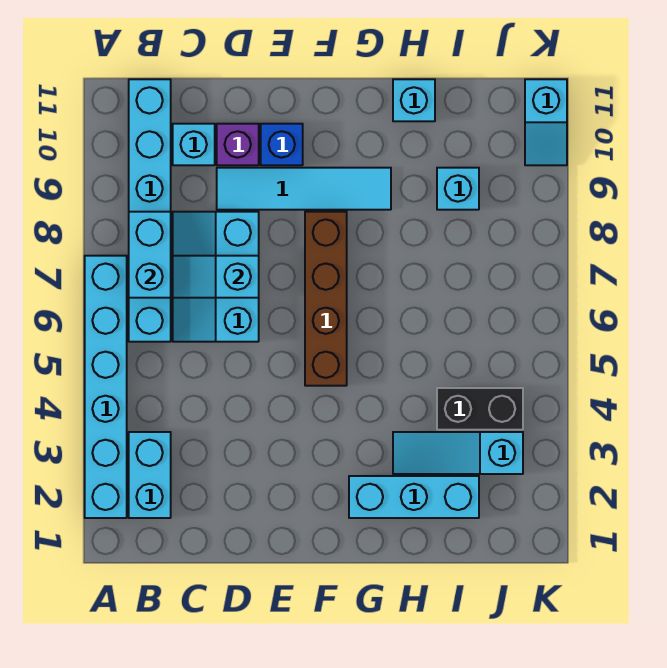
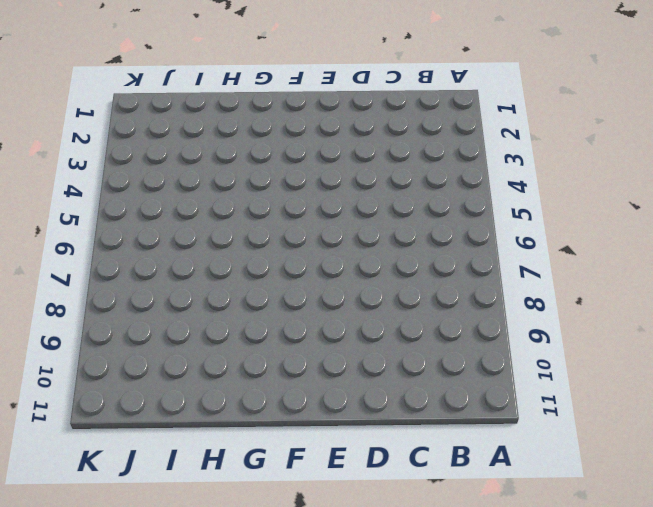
none -> cyan brick A2:A7 level 1
none -> cyan brick B2:B3 level 1
none -> cyan brick B6:B11 level 1

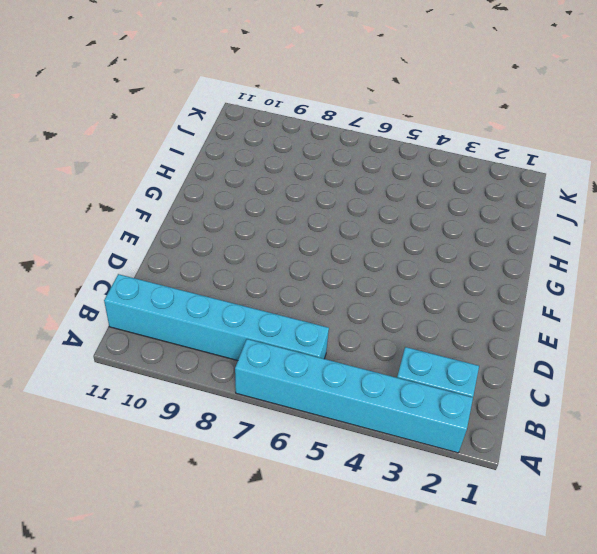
none -> cyan slope C6:D8 level 1 top D
none -> cyan brick C10 level 1
none -> cyan tile D9:G9 level 1

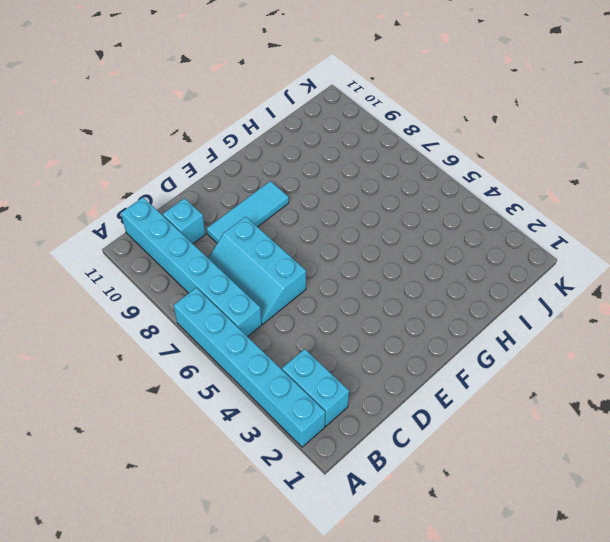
cyan tile D9:F9 level 1 -> cyan tile D9:G9 level 1
none -> purple brick D10 level 1
none -> blue brick E10 level 1
none -> brown brick F5:F8 level 1

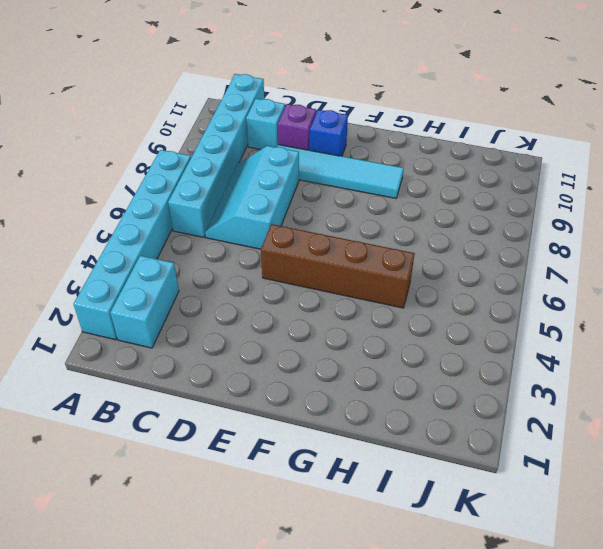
brown brick E5:H5 level 1 -> brown brick F5:F8 level 1
none -> cyan brick G2:I2 level 1
none -> cyan slope H3:J3 level 1 top J
none -> cyan brick H11 level 1

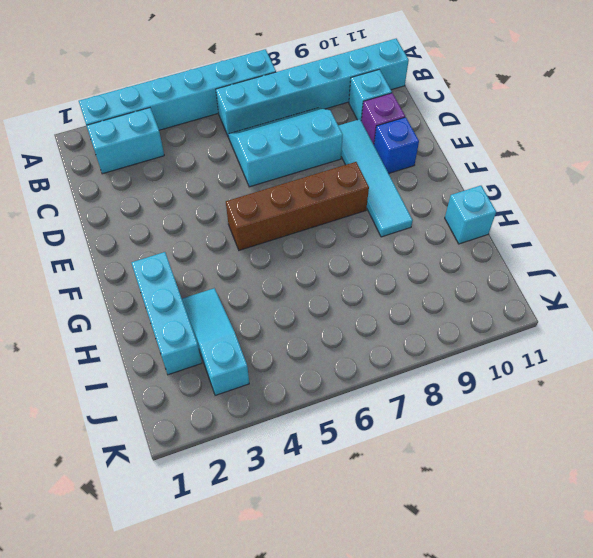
none -> black brick I4:J4 level 1
none -> cyan brick I9 level 1
none -> cyan slope K10:K11 level 1 top 11

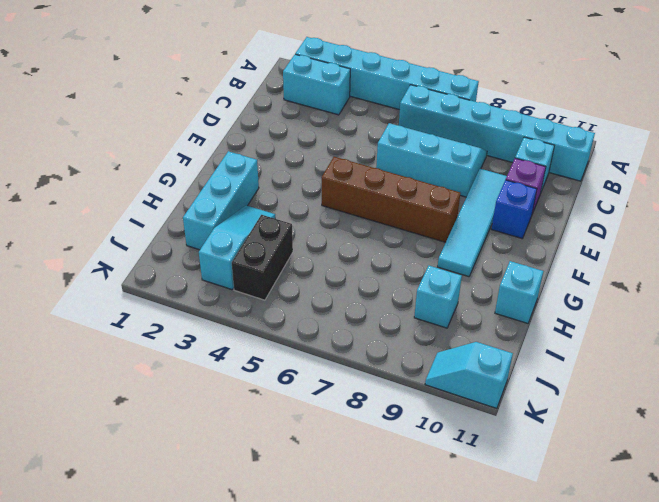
none -> cyan brick B7:B8 level 2
none -> cyan slope C7:D7 level 2 top D

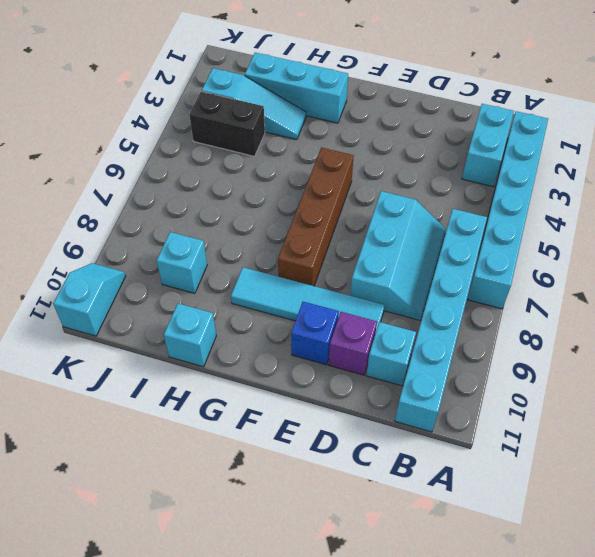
none -> cyan brick B7:B8 level 2
none -> cyan slope C7:D7 level 2 top D

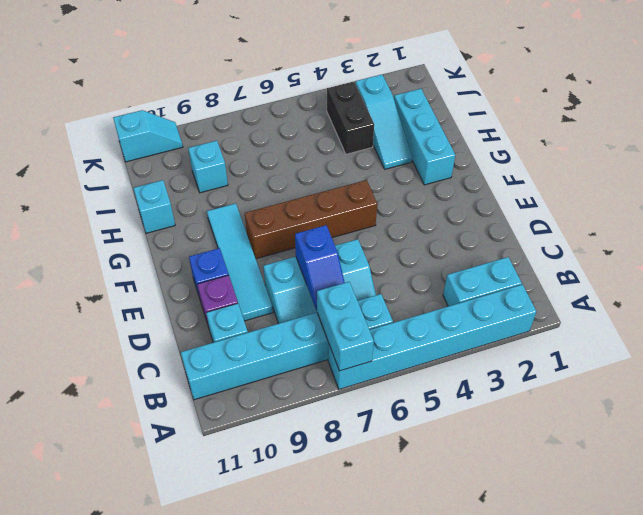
cyan brick A7:B7 level 2 -> cyan brick B7:B8 level 2
blue slope C7:D7 level 2 top D -> cyan slope C7:D7 level 2 top D

